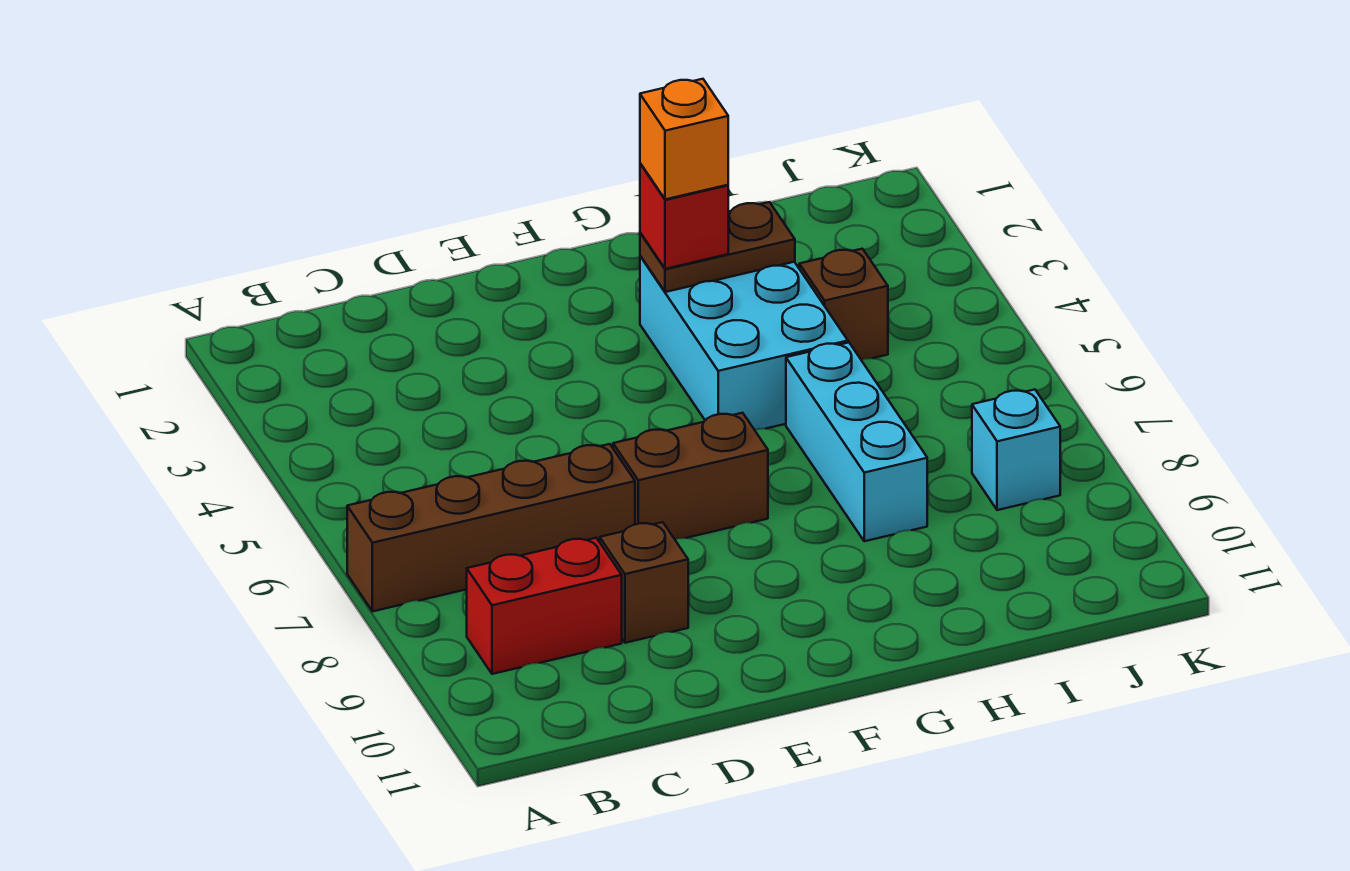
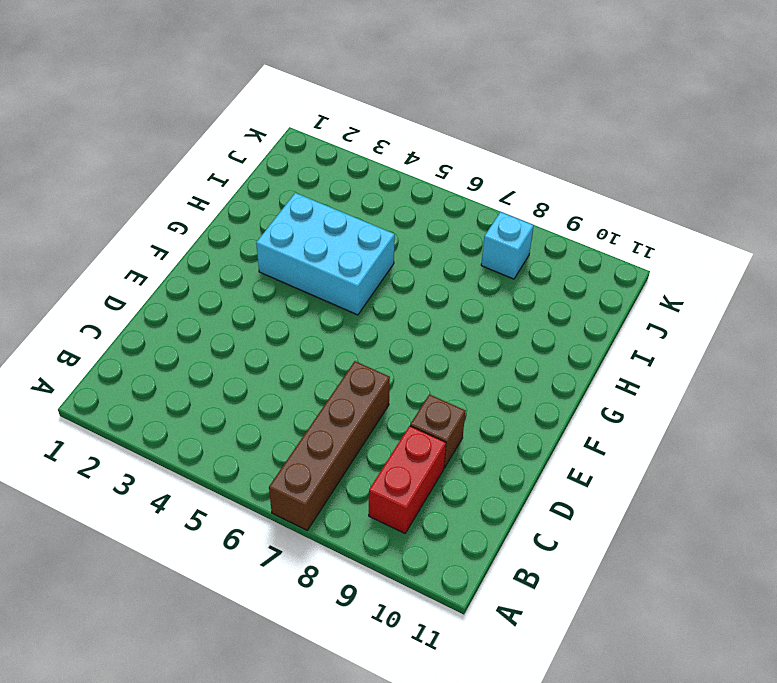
none -> brown brick E7:F7 level 1
none -> cyan brick H6:H8 level 1

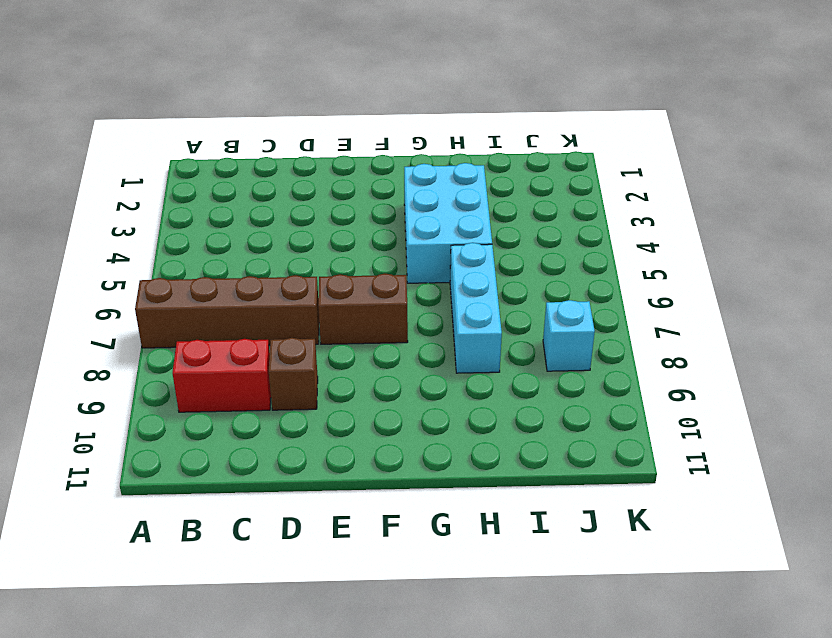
none -> brown brick I4 level 1
none -> brown plate G3:H3 level 2

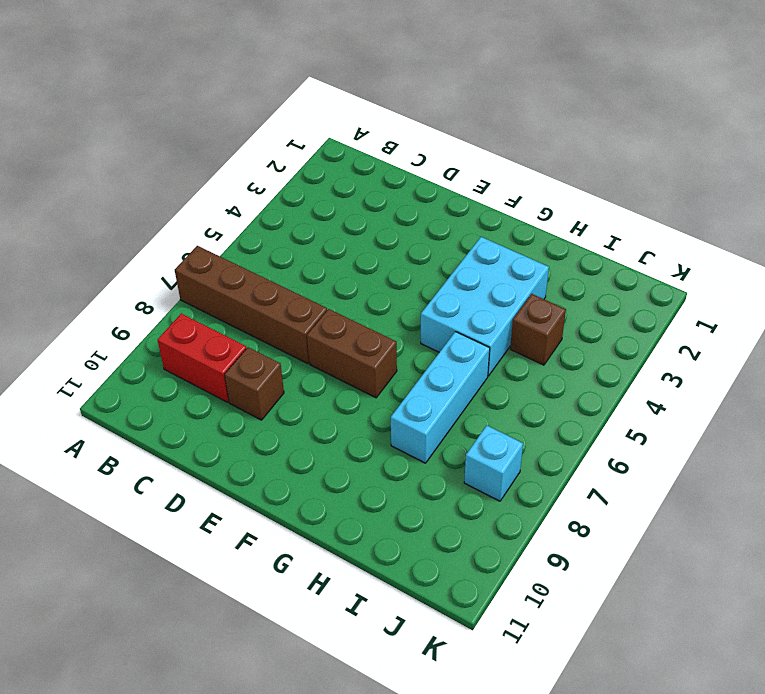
none -> brown plate G3:H3 level 2
none -> red brick G3 level 3

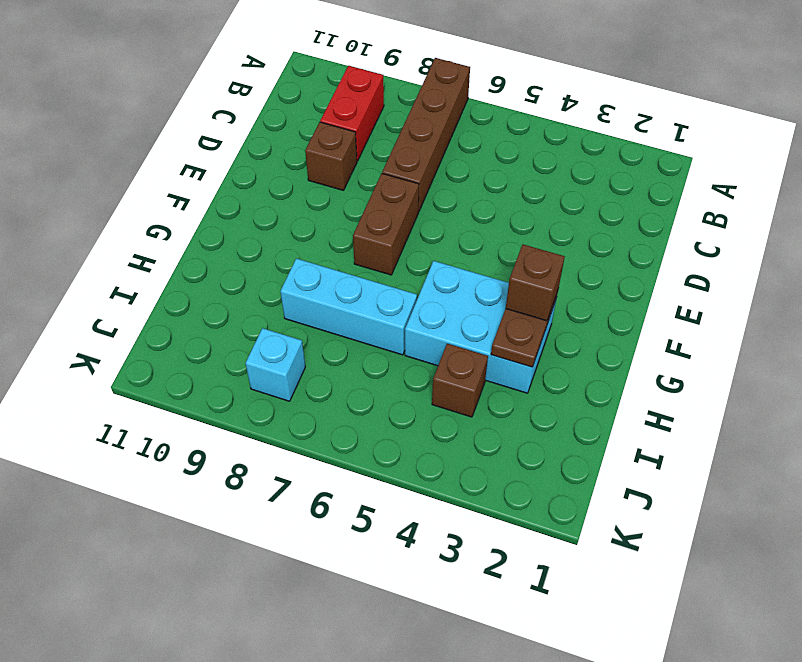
brown brick G3 level 3 -> red brick G3 level 3
none -> orange brick G3 level 4

